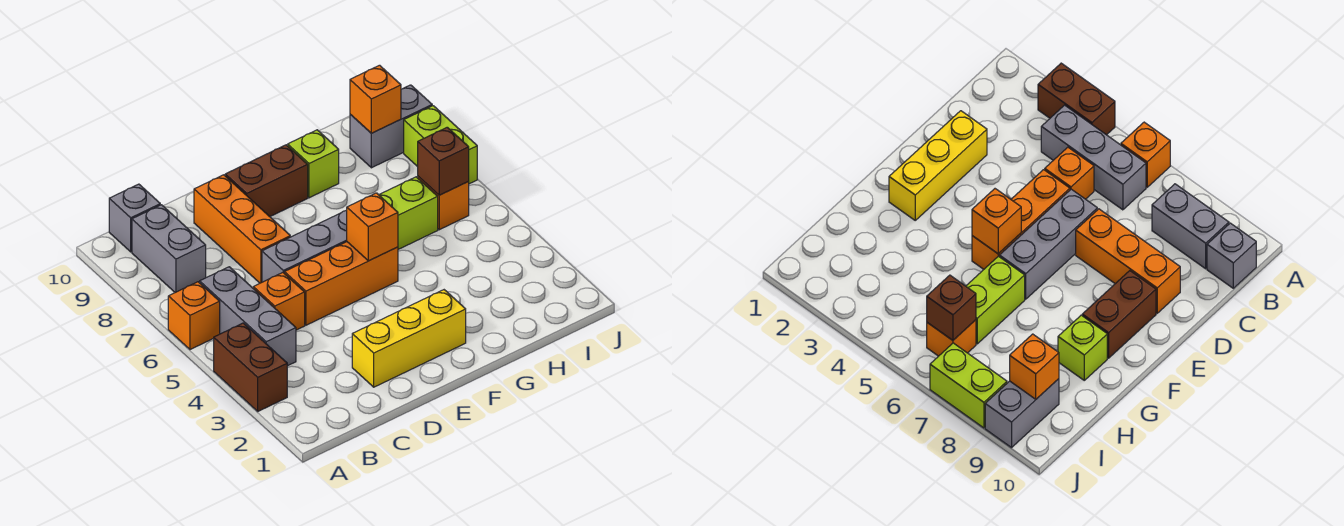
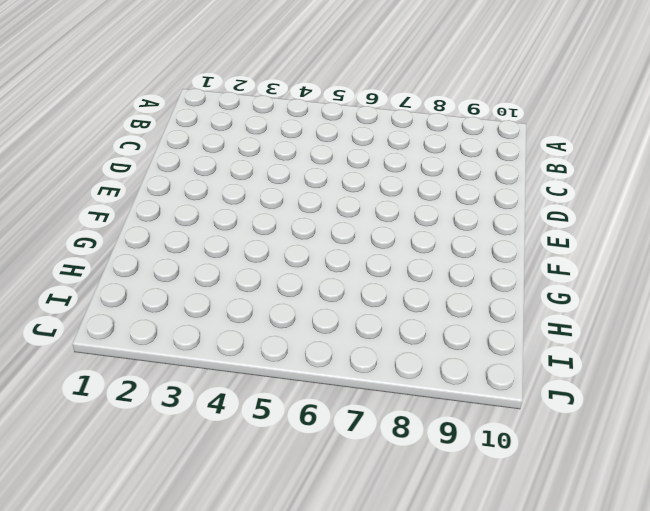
none -> brown brick A3:A4 level 1
none -> orange brick A6 level 1
none -> grey brick B4:B6 level 1

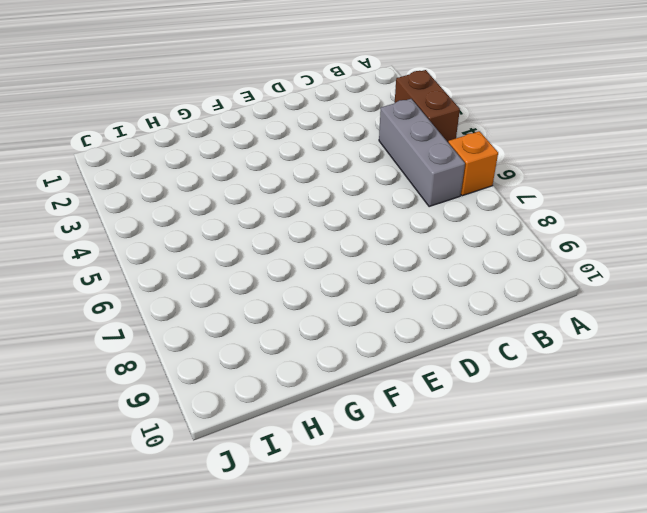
none -> grey brick B8:B9 level 1
none -> grey brick B10 level 1
none -> orange brick C5 level 1

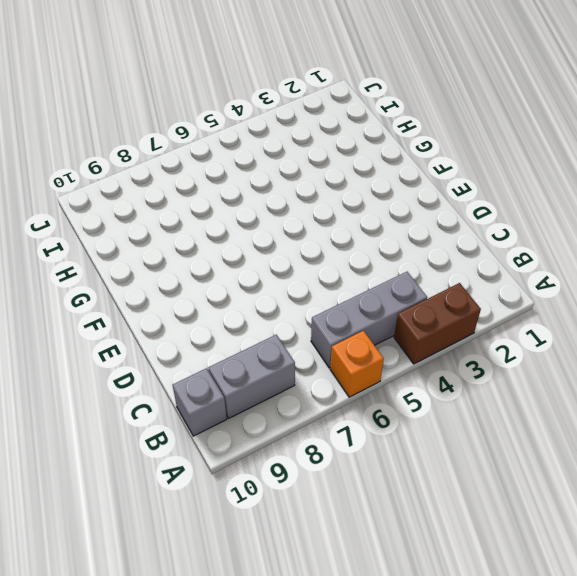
none -> orange brick C5 level 1
none -> yellow brick D2:F2 level 1
none -> orange brick D5:F5 level 1

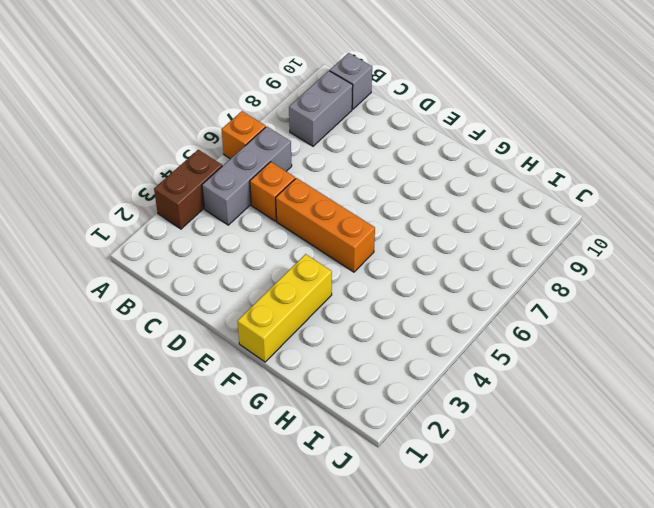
yellow brick F1:F3 level 1 -> yellow brick D2:F2 level 1
none -> grey brick D6:F6 level 1
none -> orange brick D7:D9 level 1
none -> brown brick E9:F9 level 1

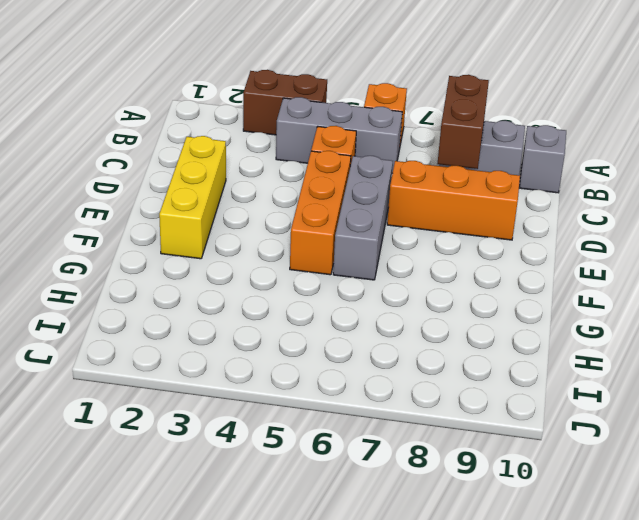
brown brick B8:C8 level 2 -> brown brick E9:F9 level 1
none -> lime brick G6:H6 level 1
none -> lime brick G9 level 1
none -> orange brick I6 level 1

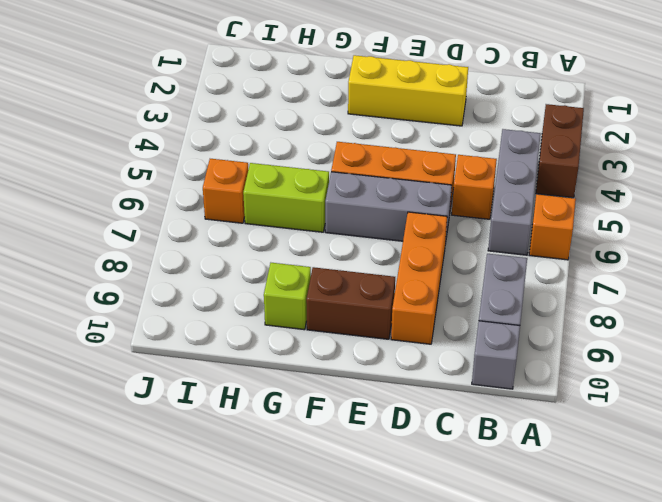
none -> grey brick I9:J9 level 1
none -> lime brick J7:J8 level 1
none -> orange brick F5 level 2

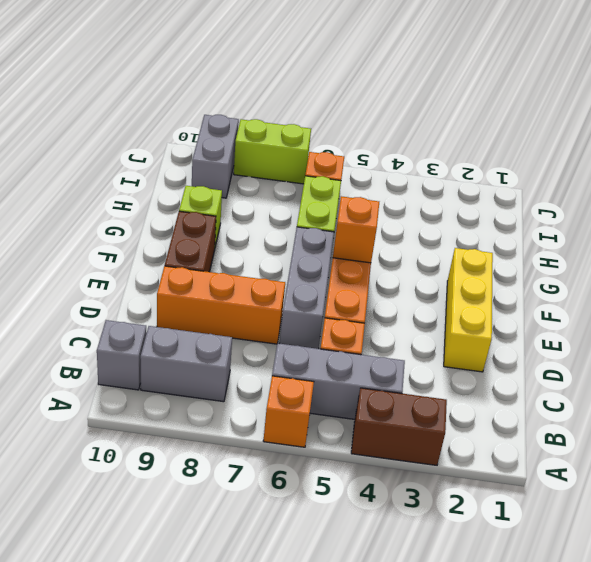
none -> brown brick I6 level 2
none -> orange brick I9 level 2

